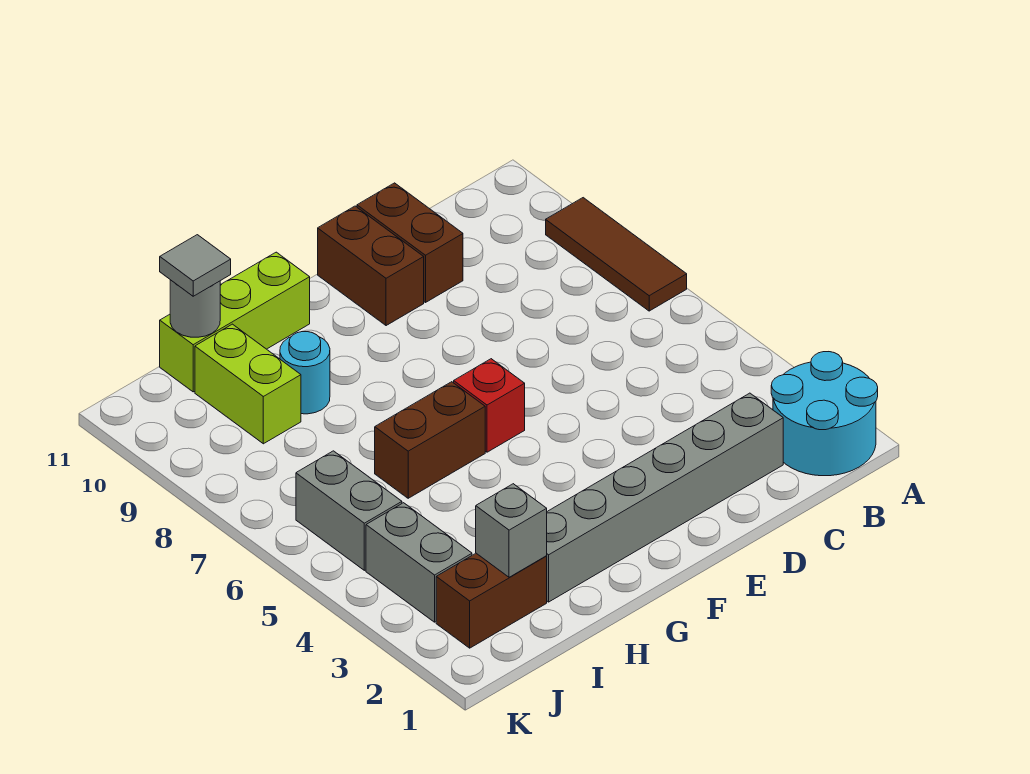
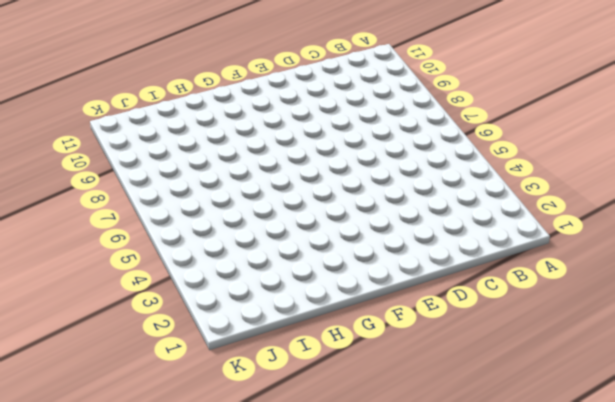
none -> cyan round brick A1:B2 level 1
none -> brown tile A7:A9 level 1
none -> grey brick C2:H2 level 1

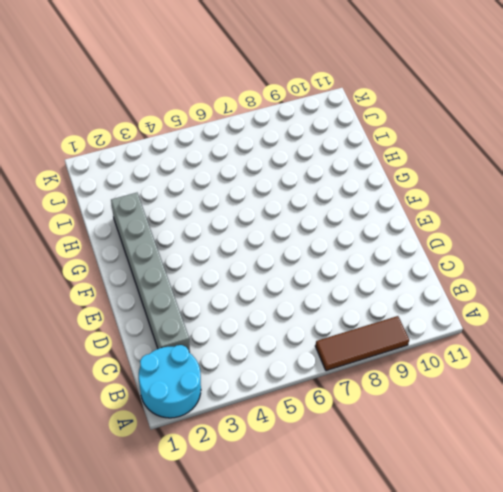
none -> brown brick D10:D11 level 1
none -> brown brick E10:E11 level 1
none -> red brick F6 level 1

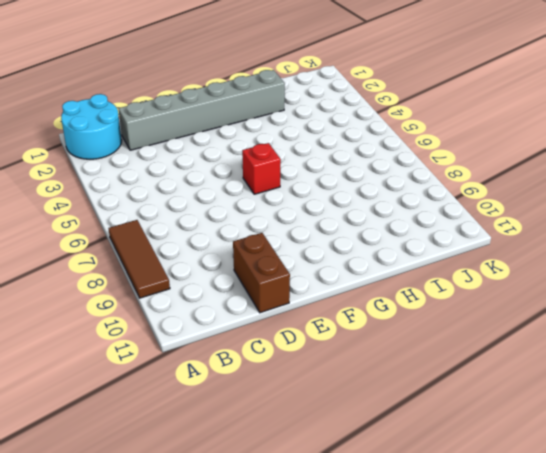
none -> brown brick E10:E11 level 1
none -> brown brick G6:H6 level 1
none -> lime brick G11:I11 level 1

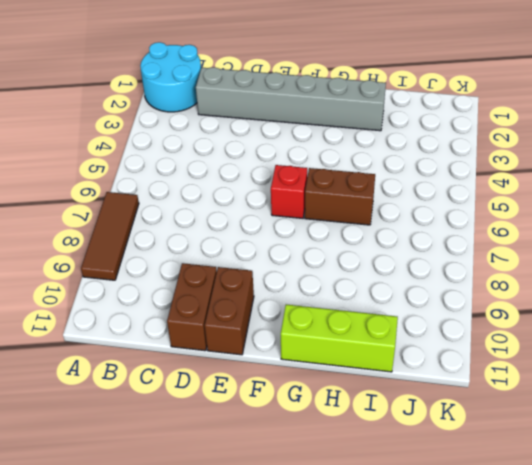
none -> cyan round brick H9 level 1
none -> brown brick I2:J2 level 1
none -> lime brick I9:I10 level 1

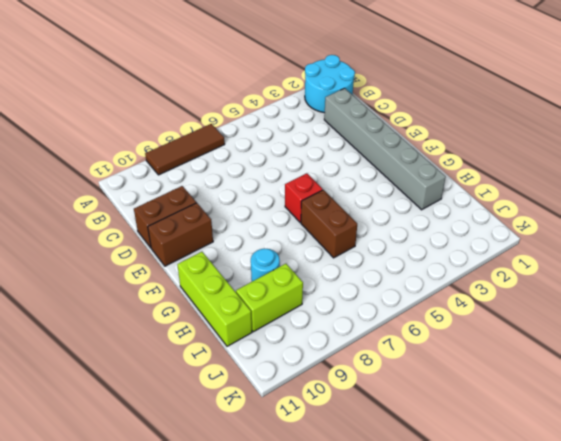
none -> brown brick I2:J2 level 1
none -> grey brick J3:J4 level 1
none -> grey brick J5:J6 level 1

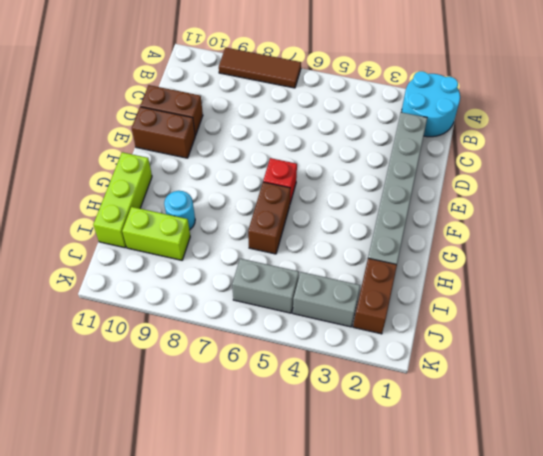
none -> grey brick I2 level 2
none -> grey round brick I11 level 2
none -> grey tile I11 level 3

